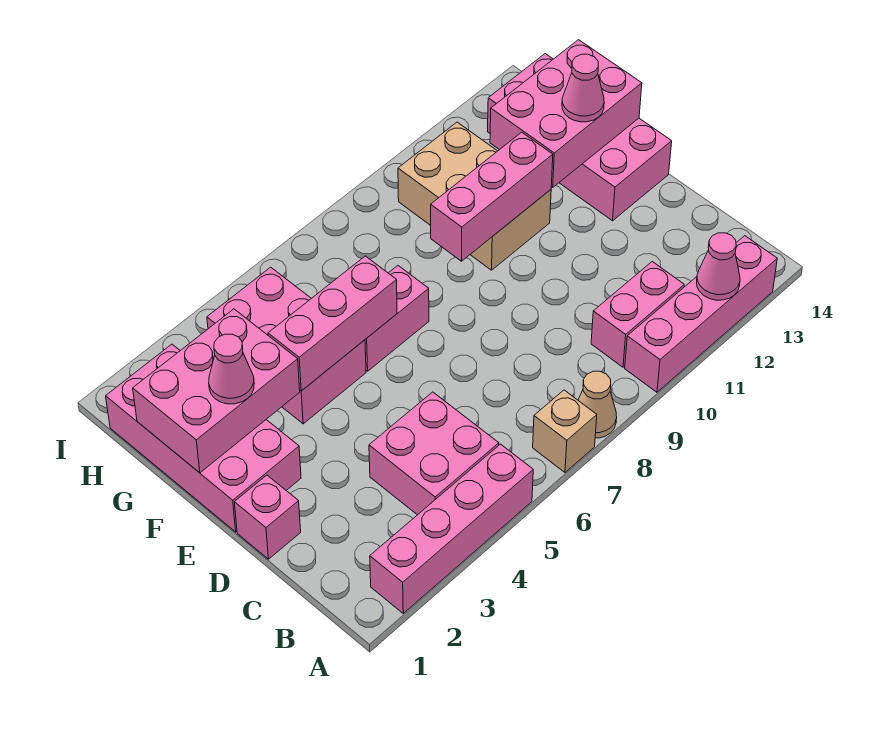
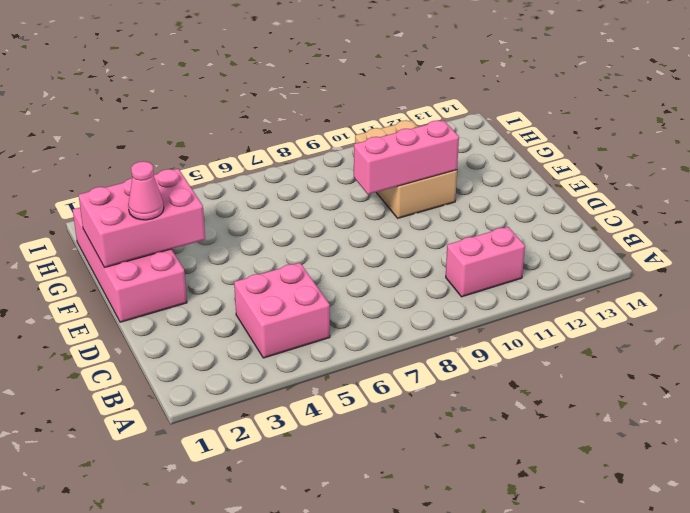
none -> pink brick A2:A5 level 1
none -> tan brick A7 level 1
none -> tan cone A8 level 1

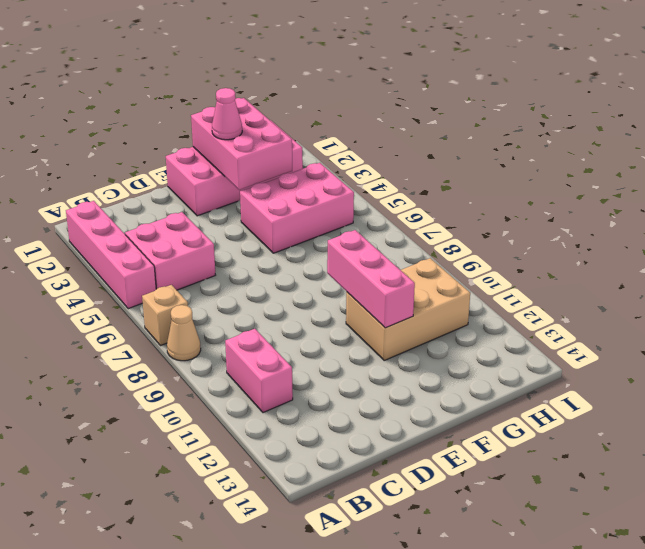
none -> pink brick A10:A13 level 1
none -> pink brick D1 level 1
none -> pink brick E13:H14 level 1

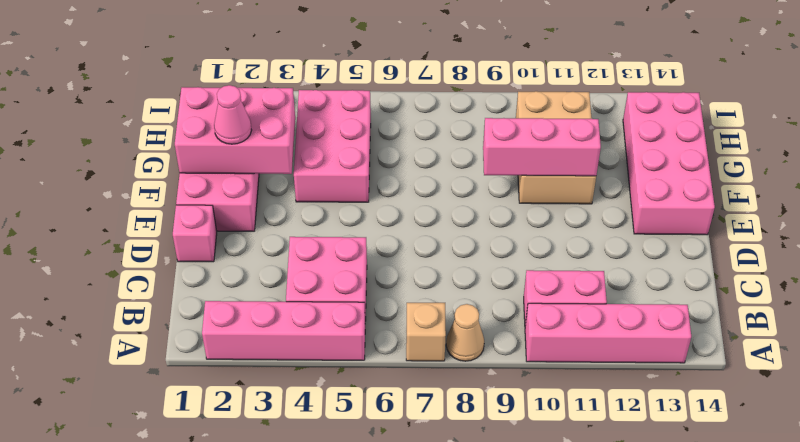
none -> pink brick F6:F7 level 1
none -> pink cone A12 level 2
none -> pink brick F4:F6 level 2

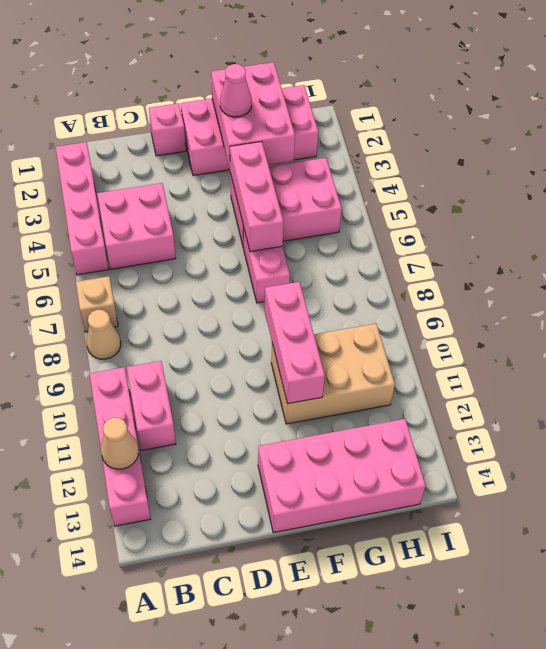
tan cone A12 level 2 -> pink cone A12 level 2
none -> pink brick F12:G14 level 2
none -> pink cone F13 level 3

